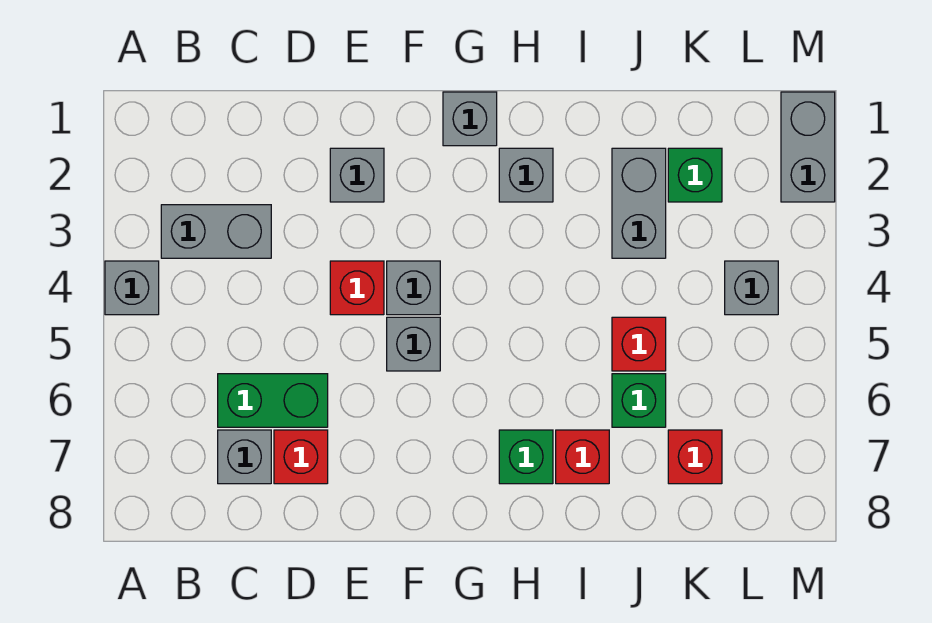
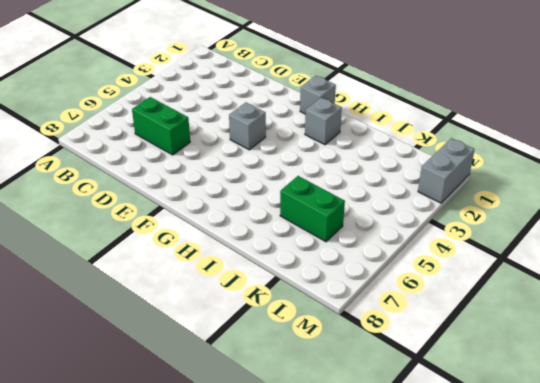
green brick J6:K6 level 1 -> green brick J6 level 1
none -> grey brick A4 level 1
none -> grey brick B3:C3 level 1
none -> grey brick C7 level 1

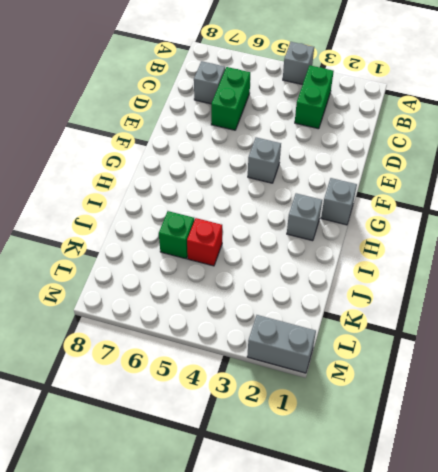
green brick B3:C3 level 1 -> grey brick B3:C3 level 1
none -> red brick D7 level 1
none -> grey brick E2 level 1
none -> red brick E4 level 1

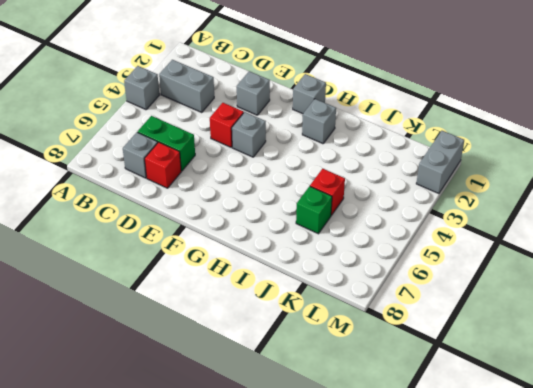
none -> grey brick F5 level 1
none -> green brick H7 level 1
none -> red brick I7 level 1

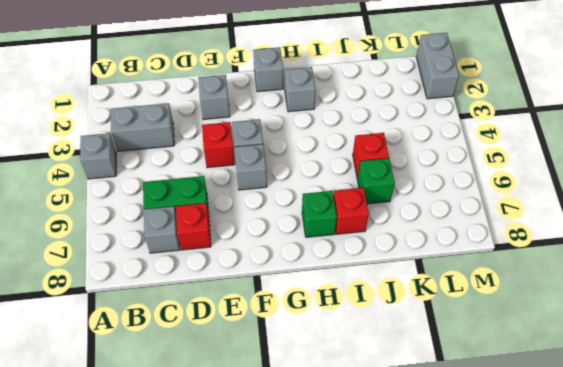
none -> grey brick J2:J3 level 1
none -> green brick K2 level 1
none -> red brick K7 level 1

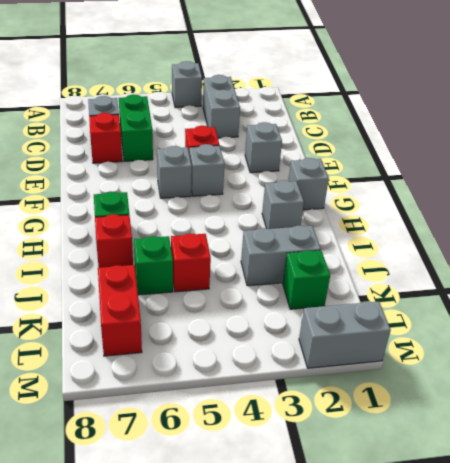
red brick K7:L7 level 1 -> red brick K7 level 1
none -> grey brick L4 level 1

